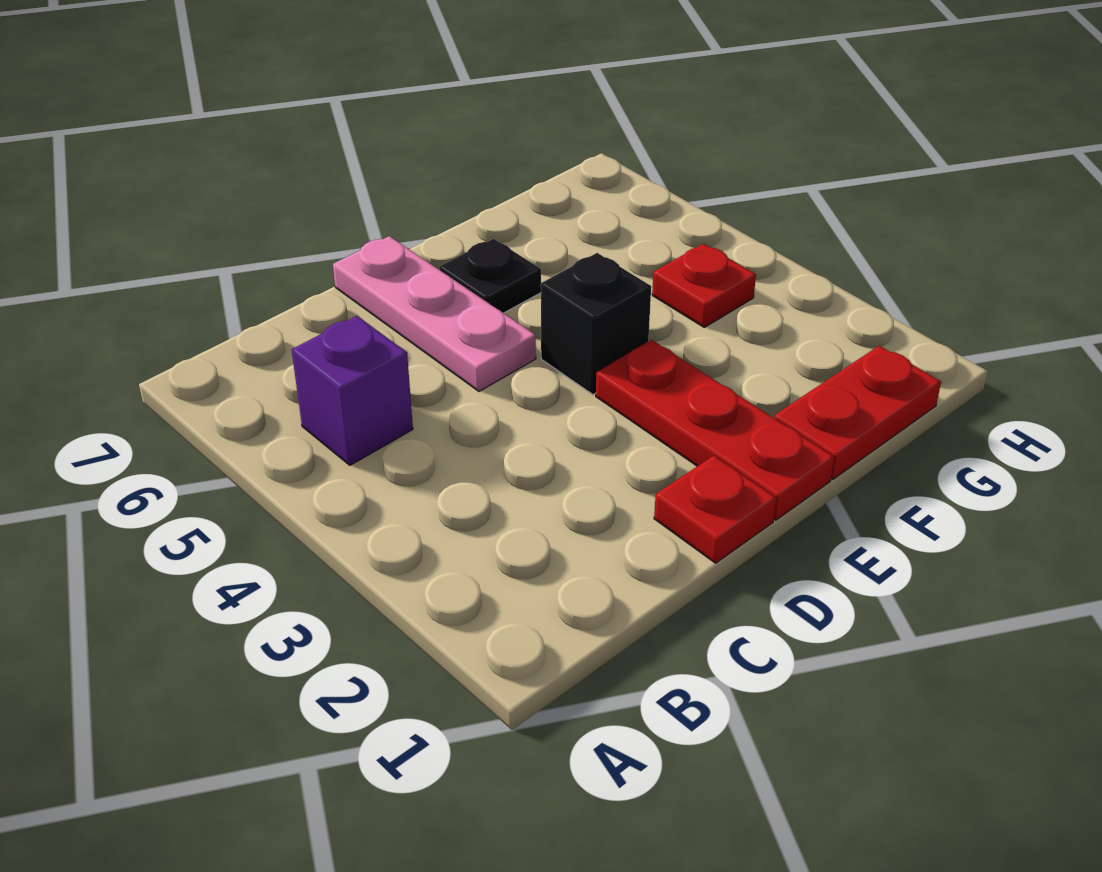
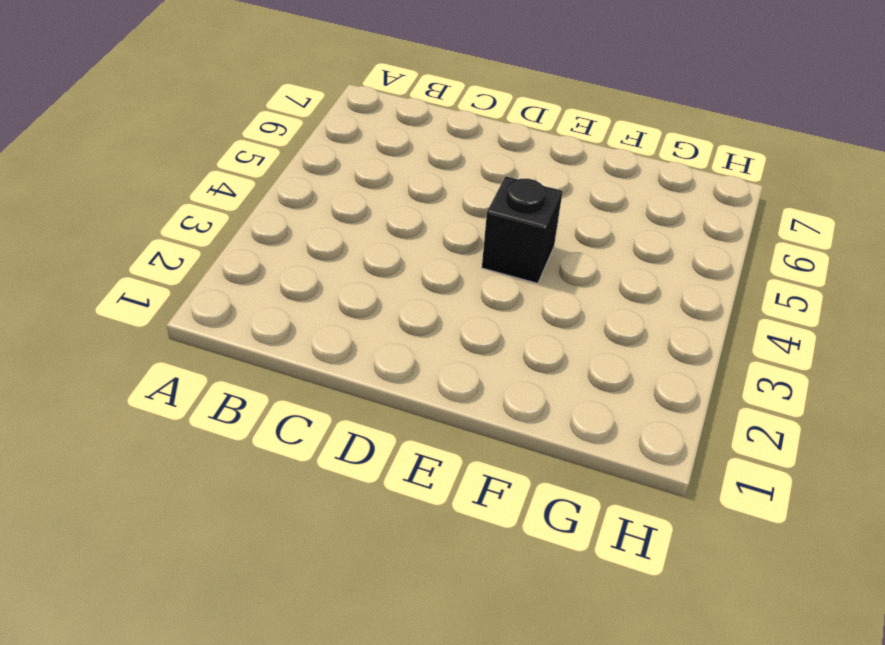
none -> purple brick B5 level 1
none -> red plate D1 level 1

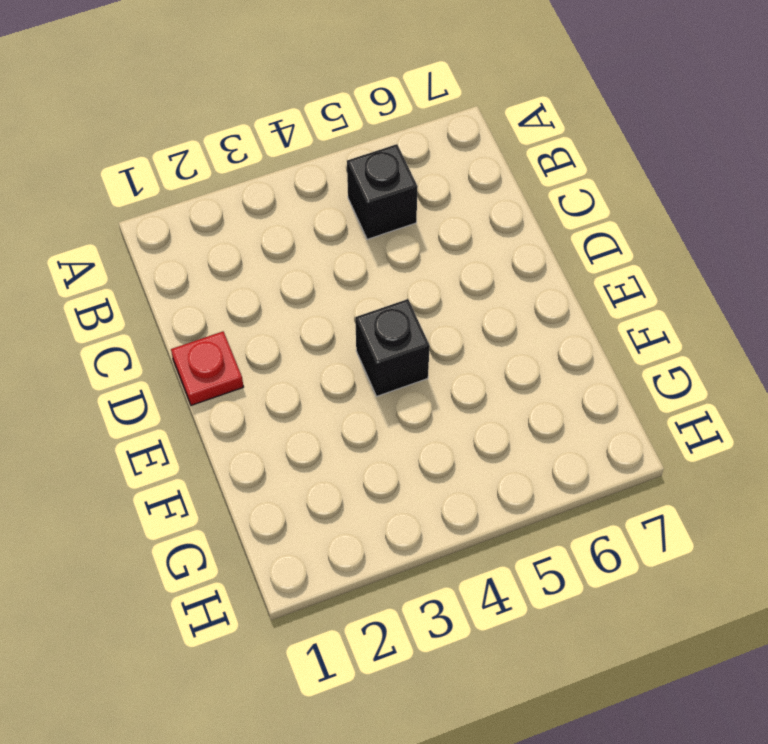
black brick B5 level 1 -> purple brick B5 level 1
none -> pink plate D5:D7 level 1
none -> red plate E1:E3 level 1

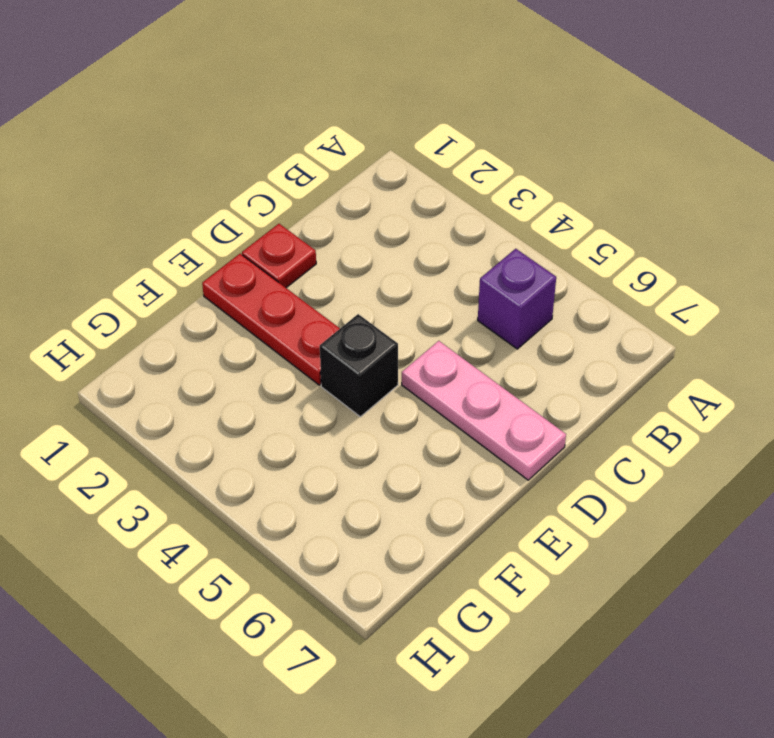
none -> black plate E6 level 1
none -> red plate F1:G1 level 1

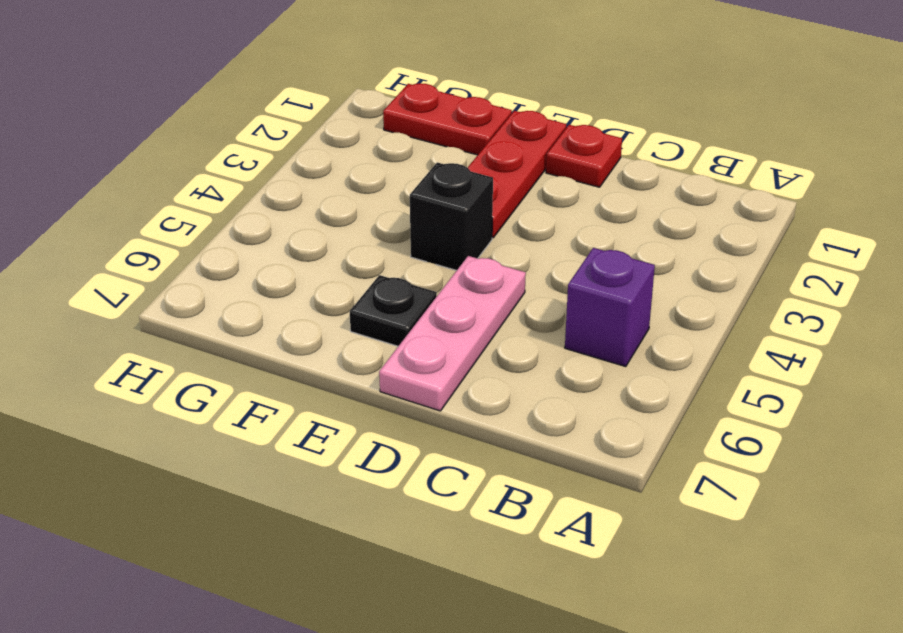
none -> red plate G4 level 1

